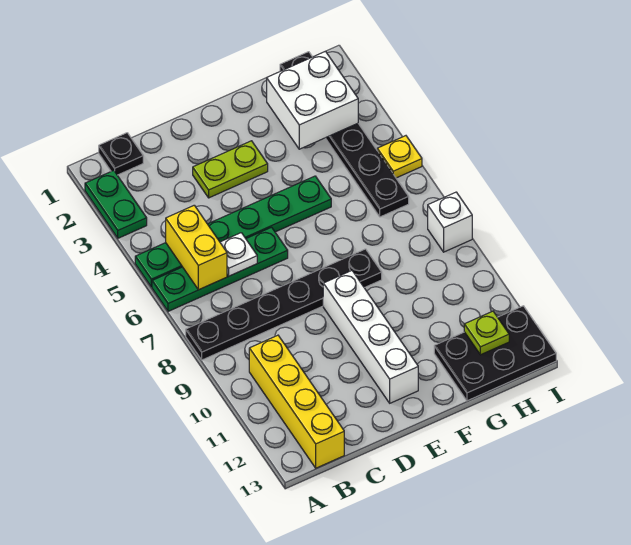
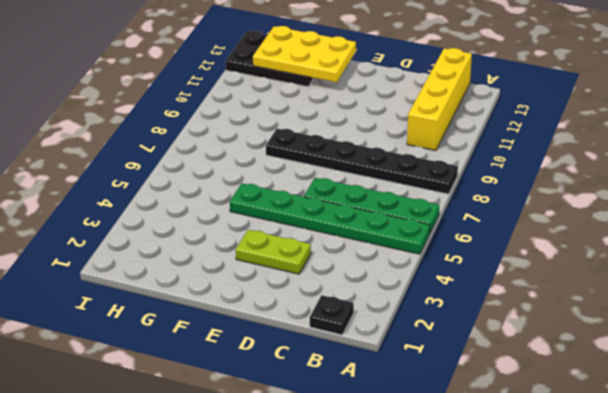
yellow plate F12:H13 level 2 -> lime plate H12 level 2
none -> green plate A2:A3 level 1
none -> white brick E9:E12 level 1
none -> black plate H1:H6 level 1

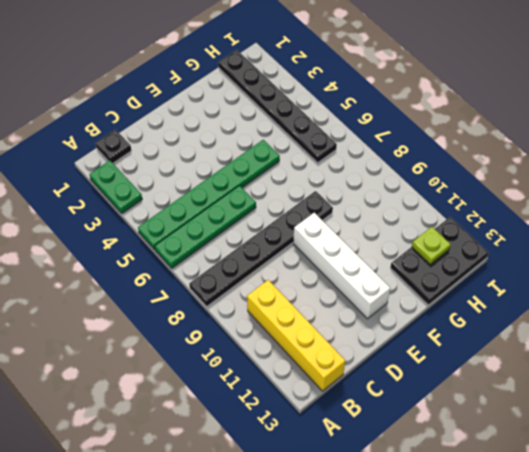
none -> lime plate D3:E3 level 1
none -> yellow plate I5 level 1
none -> white brick I8 level 1

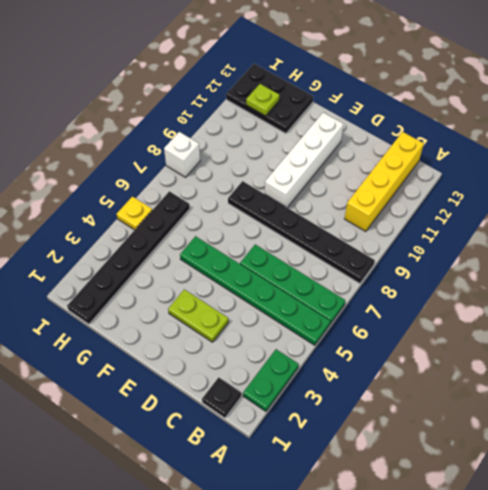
none -> yellow brick B5:B6 level 2
none -> white plate C6 level 2
none -> white brick G2:H3 level 2

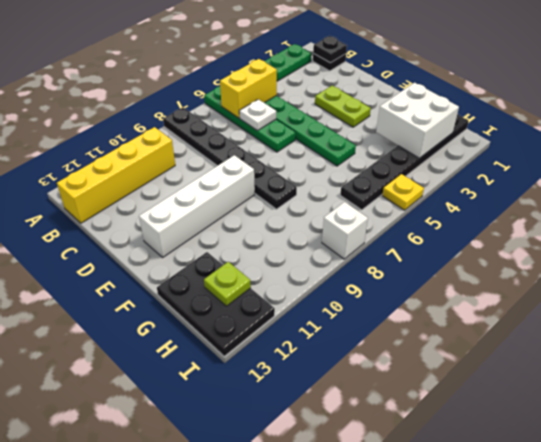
black plate B1 level 2 -> none

